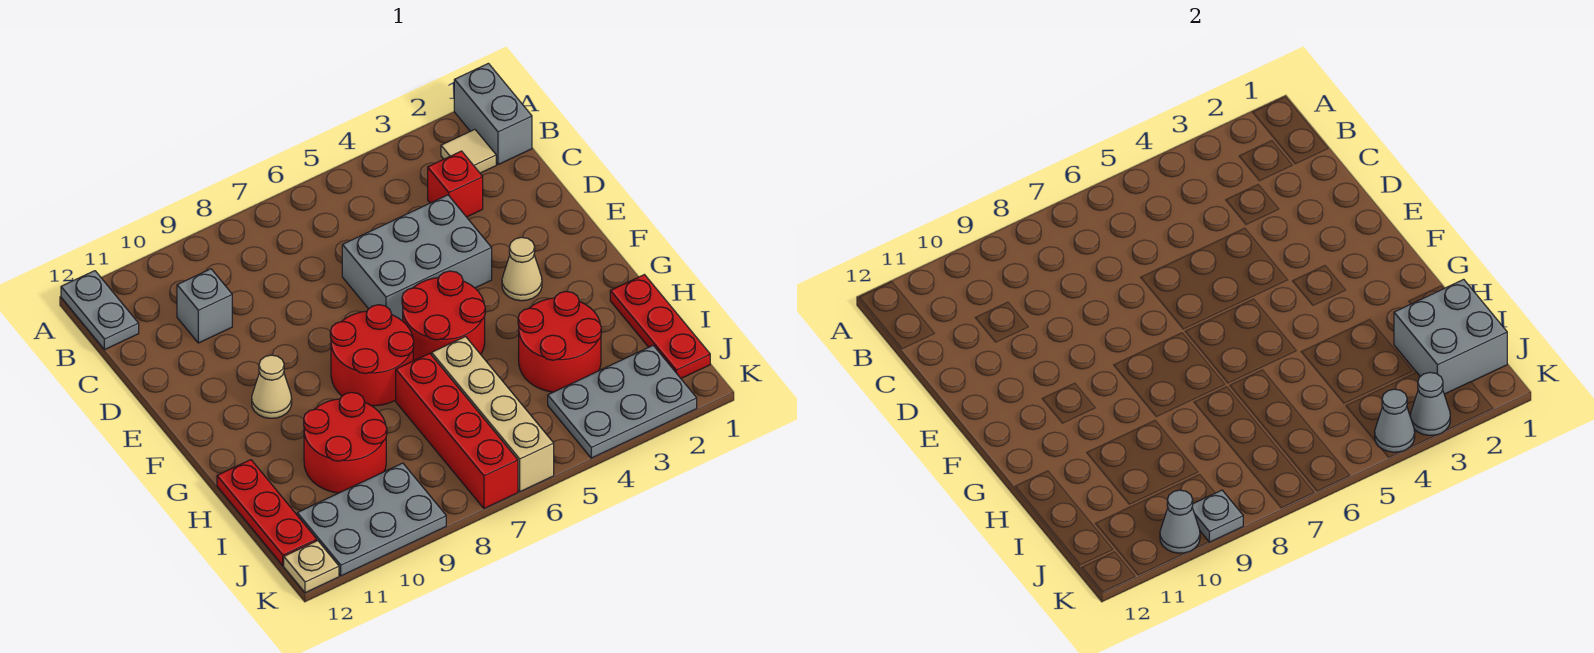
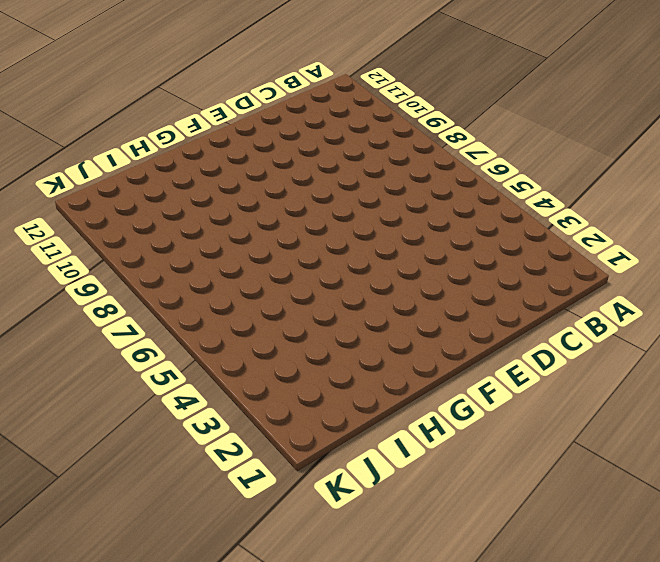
none -> grey brick A1:B1 level 1
none -> grey plate A12:B12 level 1
none -> tan tile B2 level 1

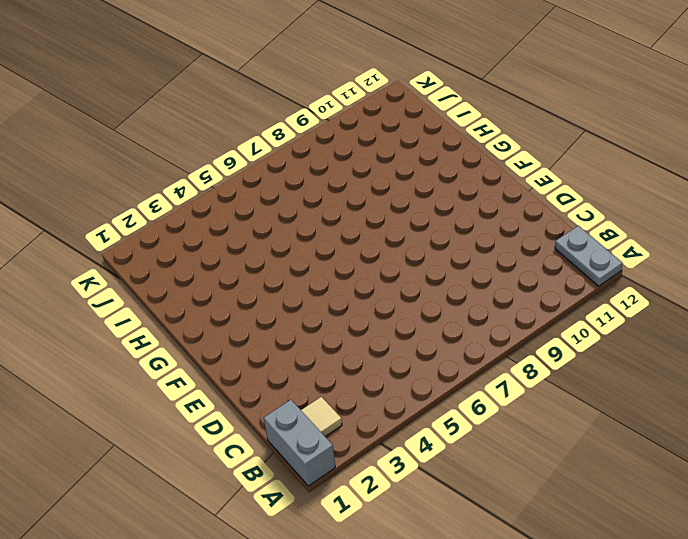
none -> red brick C3 level 1
none -> grey brick C10 level 1
none -> grey brick D4:E6 level 1

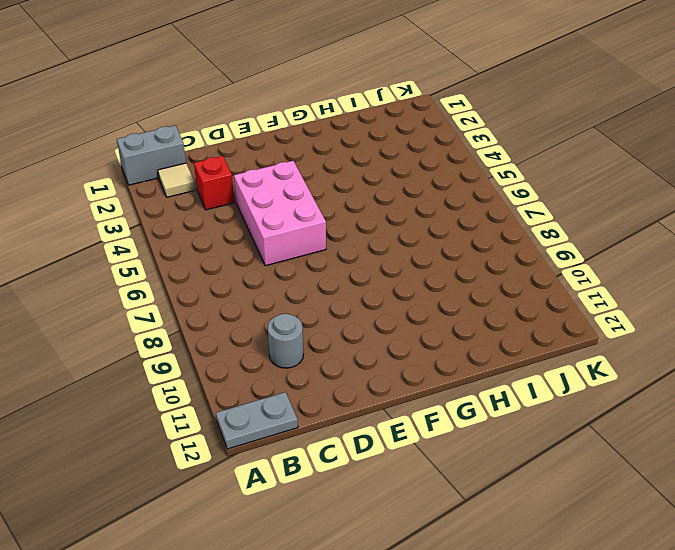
grey round brick C10 level 1 -> grey brick C10 level 1
pink brick D4:E6 level 1 -> grey brick D4:E6 level 1
none -> tan cone F3 level 1
none -> red round brick F5:G6 level 1
none -> red round brick F7:G8 level 1

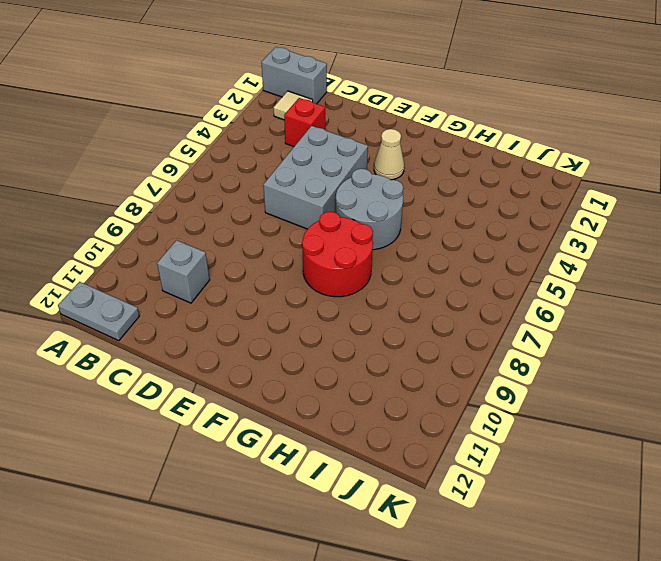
grey round brick F5:G6 level 1 -> red round brick F5:G6 level 1
none -> tan cone F10 level 1
none -> red plate H1:J1 level 1
none -> red round brick H3:I4 level 1

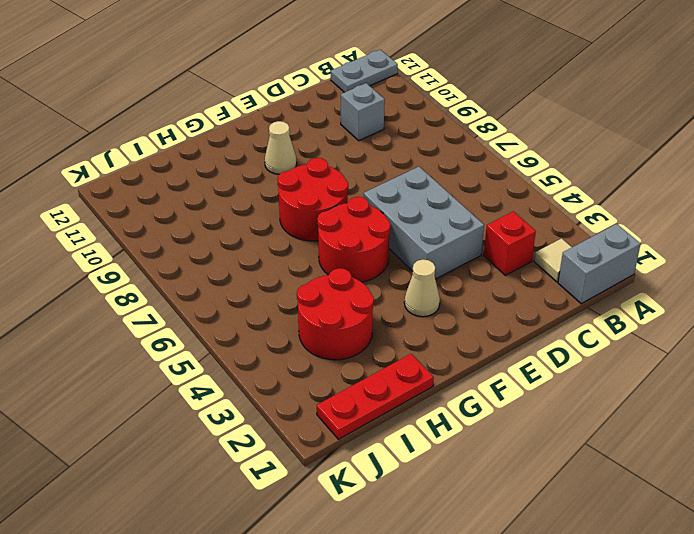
none -> tan brick H6:K6 level 1
none -> red brick H7:K7 level 1
none -> red round brick H9:I10 level 1

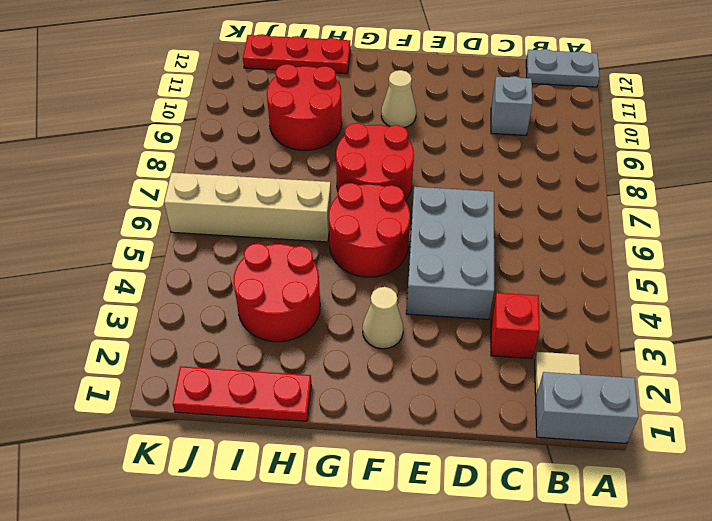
none -> red brick H7:K7 level 1
none -> grey plate J2:K4 level 1
none -> grey plate J9:K11 level 1

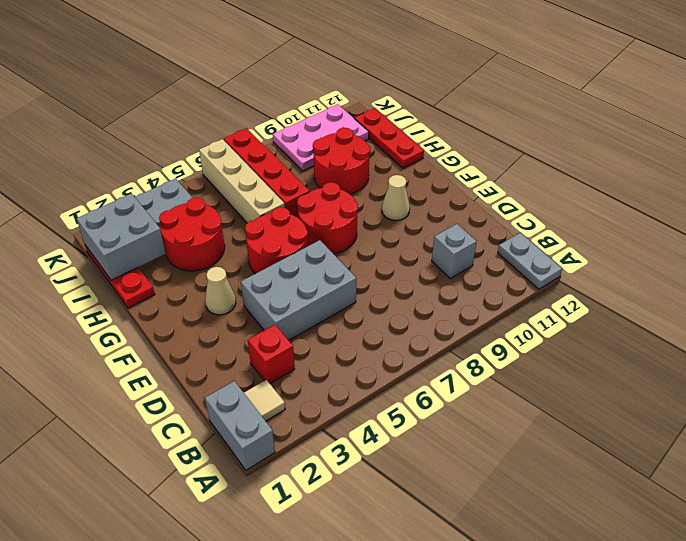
pink plate J9:K11 level 1 -> grey plate J9:K11 level 1
none -> tan plate K12 level 1
none -> grey cone K3 level 2
none -> grey cone K4 level 2

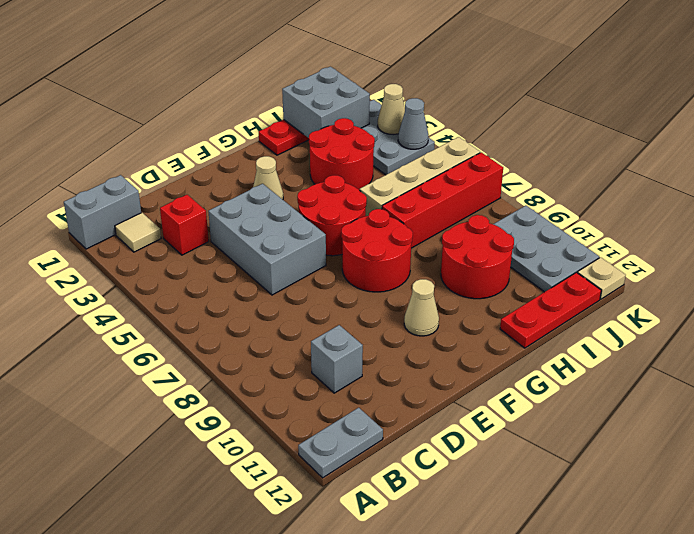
tan cone K3 level 2 -> grey cone K3 level 2
none -> grey plate K9 level 2
none -> grey cone K10 level 2

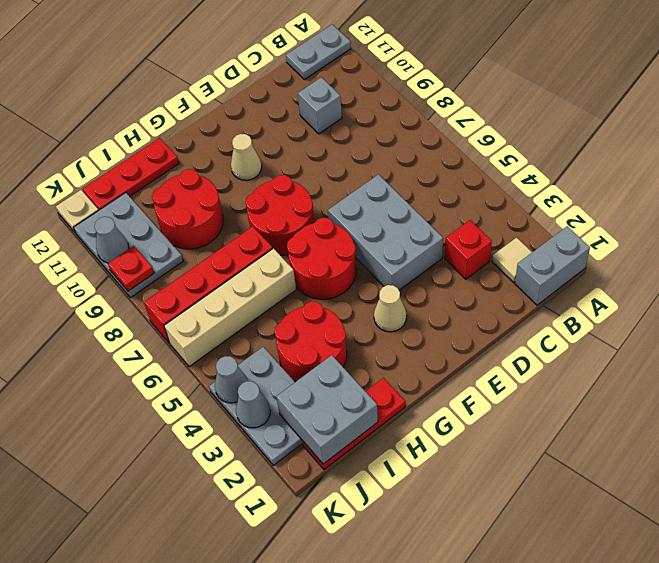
red plate K9 level 2 -> grey plate K9 level 2

